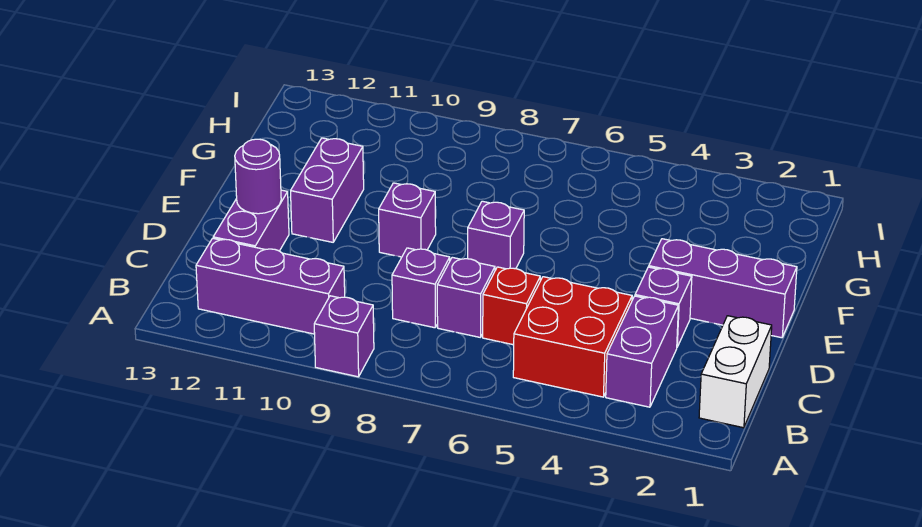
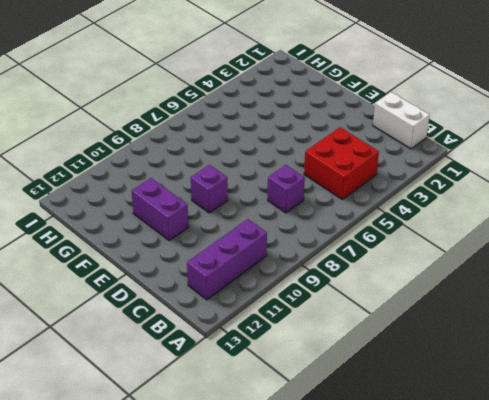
none -> purple brick A9 level 1
none -> purple brick B3:C3 level 1
none -> red brick C6 level 1

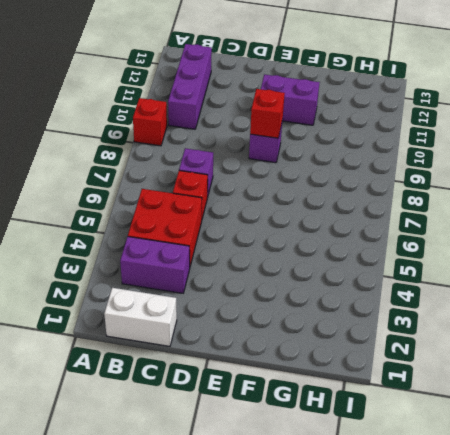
red brick A9 level 1 -> purple brick A9 level 1
red brick E9 level 2 -> none
none -> purple brick C8 level 1
none -> purple brick C12:D12 level 1
none -> purple brick D3 level 1

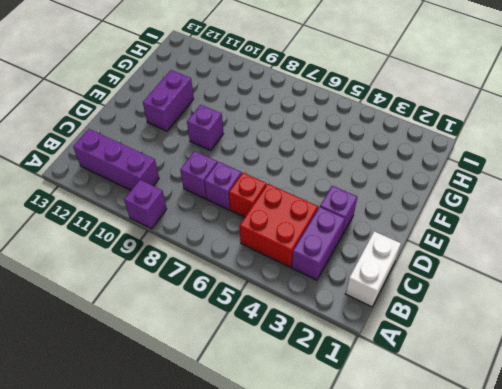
none -> purple brick C12:D12 level 1
none -> purple brick E1:E3 level 1
none -> purple brick E7 level 1

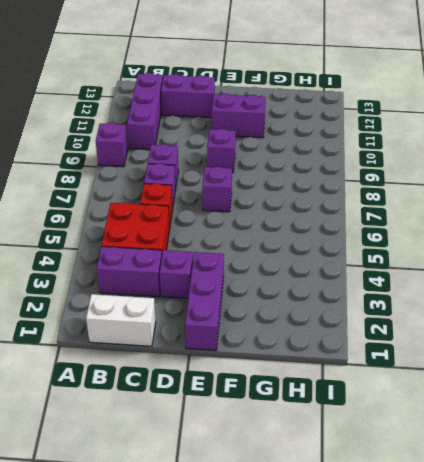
none -> purple round brick D12 level 2

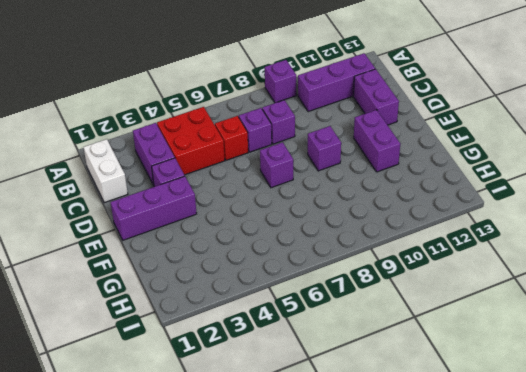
none -> purple round brick D12 level 2

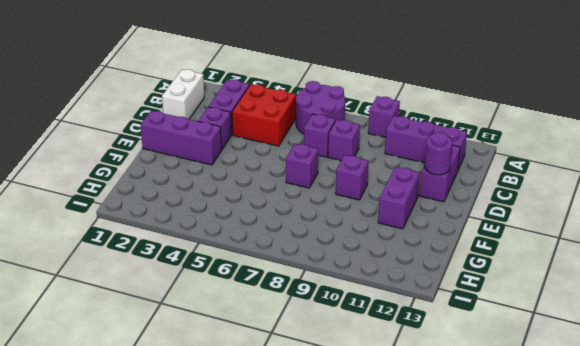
purple round brick A6:B7 level 1 -> none
none -> red brick C6 level 1

